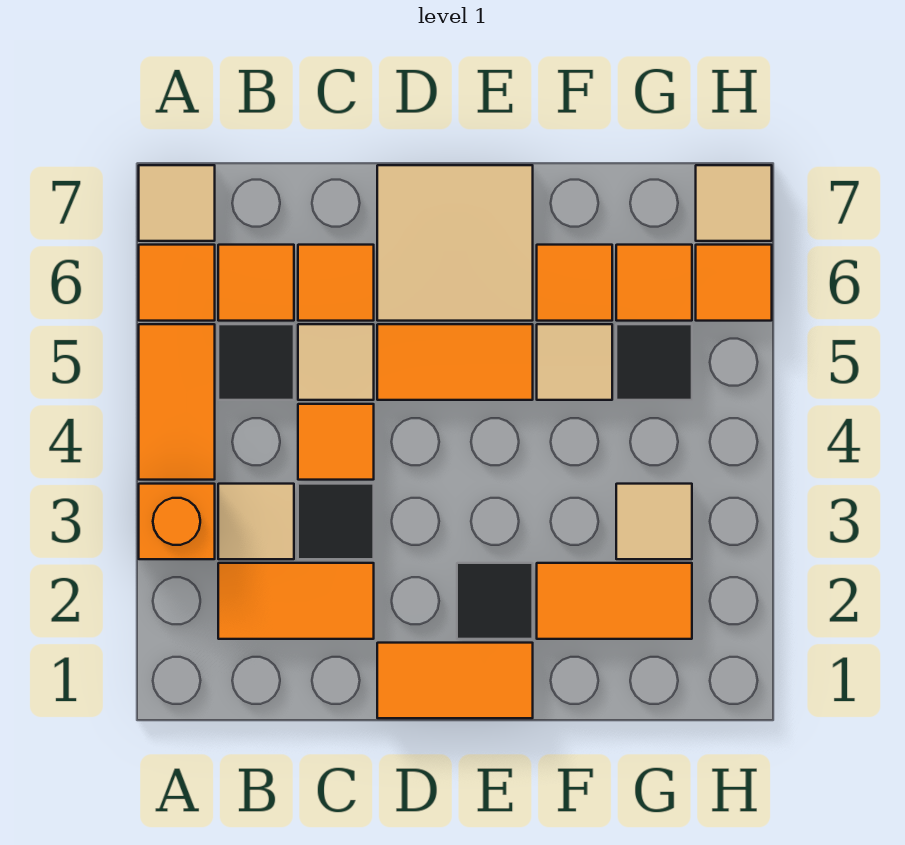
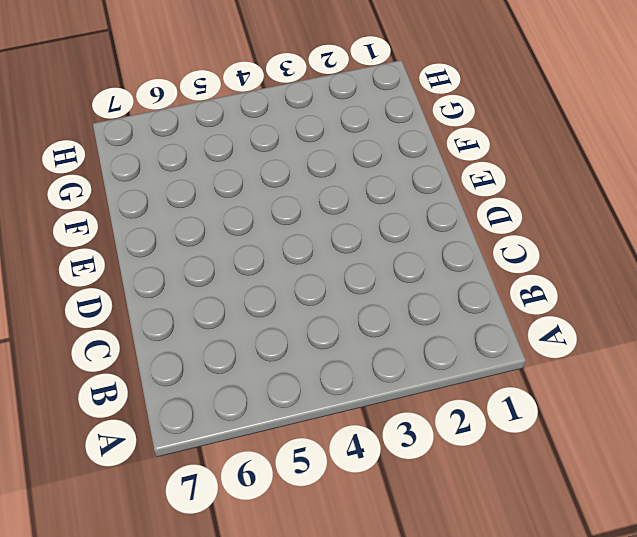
none -> orange brick A3 level 1
none -> orange tile A4:A5 level 1
none -> orange tile A6 level 1

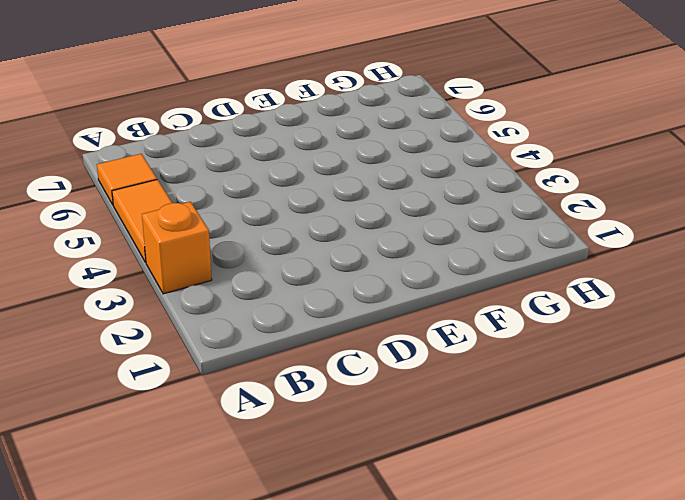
none -> tan tile A7 level 1
none -> orange tile B2:C2 level 1
none -> tan tile B3 level 1

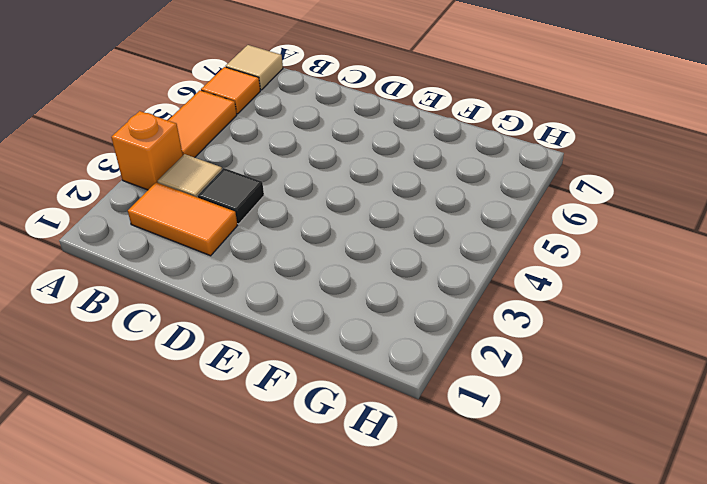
none -> black tile B5 level 1
none -> orange tile B6 level 1
none -> orange tile C4 level 1

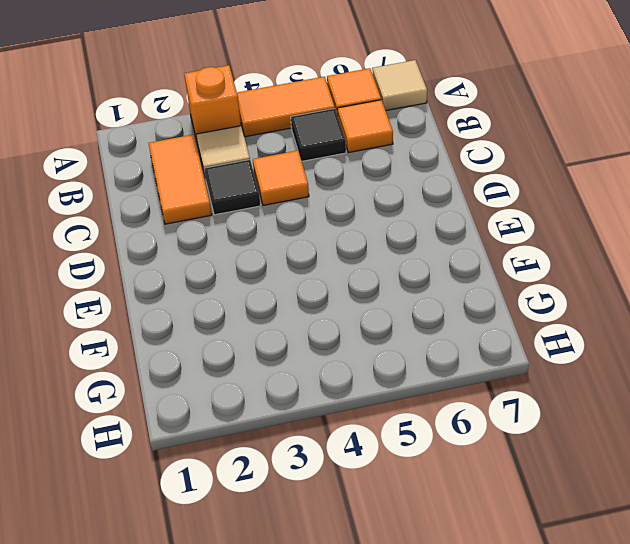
none -> tan tile C5 level 1
none -> orange tile C6 level 1
none -> orange tile D1:E1 level 1

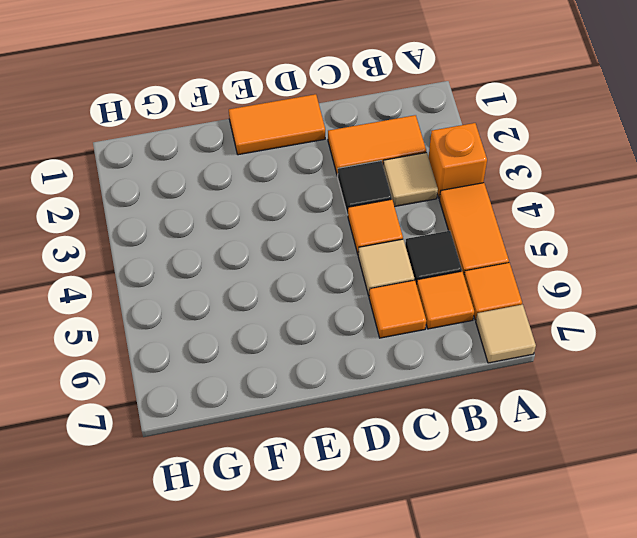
none -> orange tile D5:E5 level 1
none -> tan tile D6:E7 level 1
none -> black tile E2 level 1

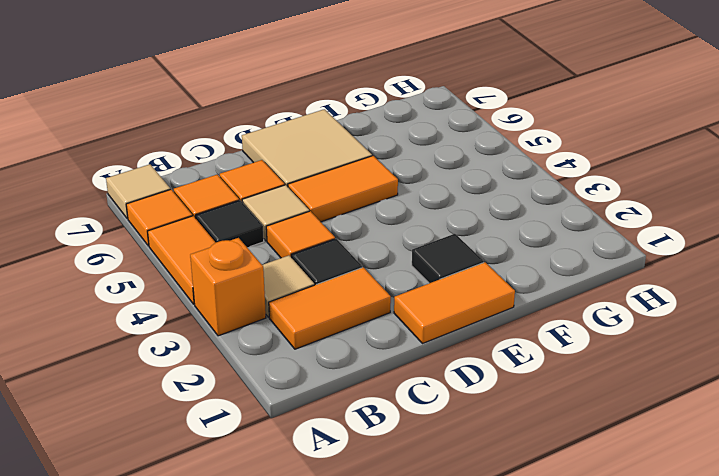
none -> orange tile F2:G2 level 1
none -> tan tile F5 level 1
none -> orange tile F6 level 1

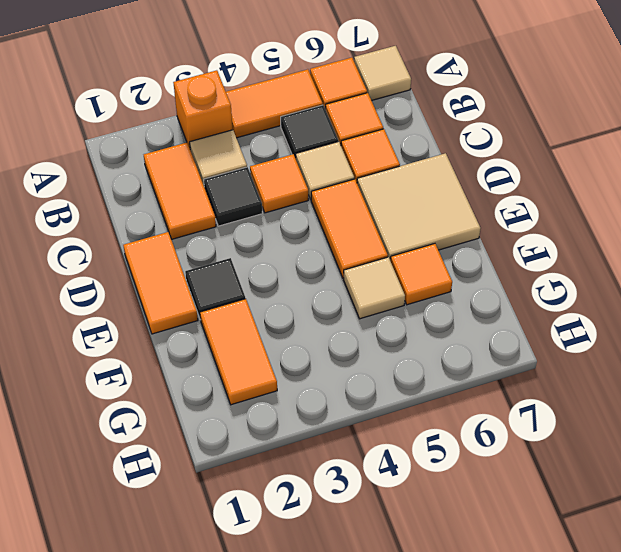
none -> tan tile G3 level 1
none -> black tile G5 level 1
none -> orange tile G6 level 1

